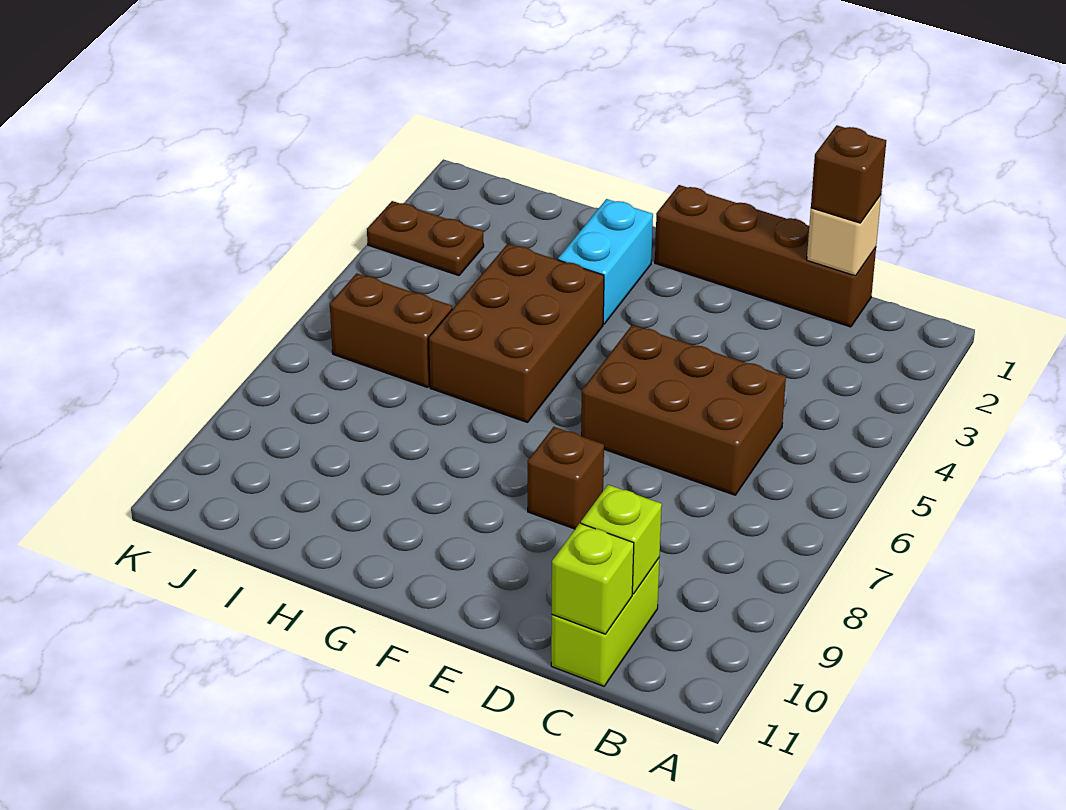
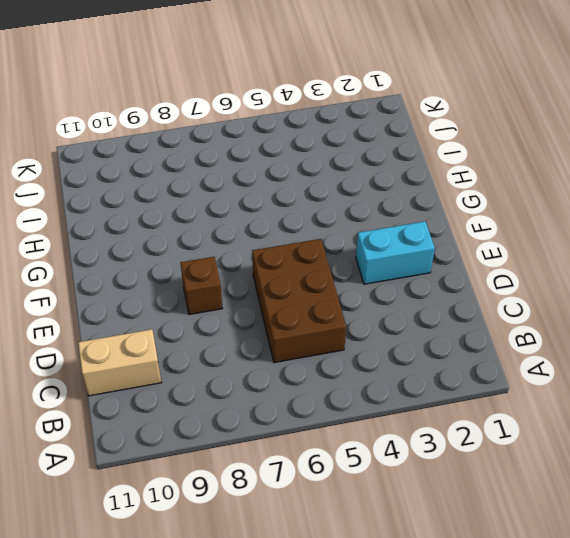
tan brick C10:C11 level 1 -> lime brick C10:C11 level 1
cyan brick E2:E3 level 1 -> cyan brick G2:G3 level 1
none -> brown brick C1:F1 level 1
none -> brown brick G4:H6 level 1
none -> brown brick I6:J6 level 1

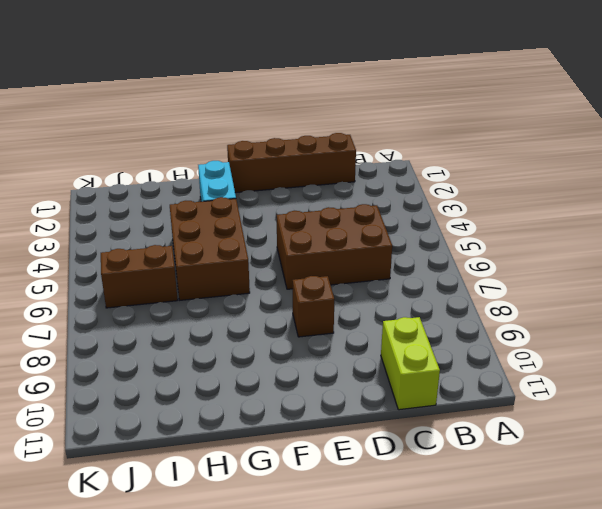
none -> brown plate J3:K3 level 1
none -> tan brick C1 level 2
none -> lime brick C10 level 2

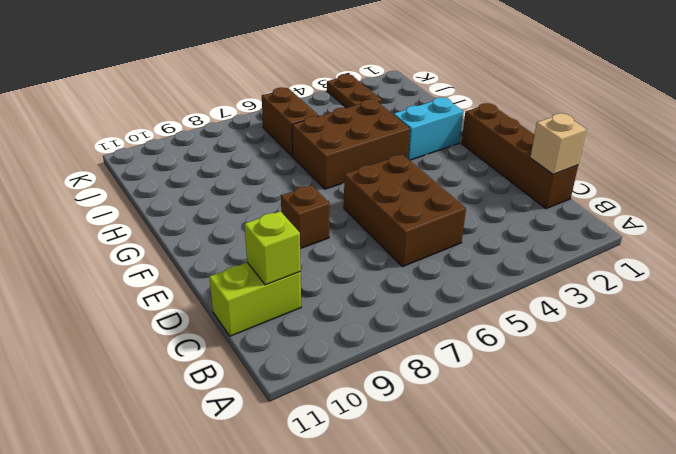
none -> lime brick C11 level 2
none -> brown brick C1 level 3

